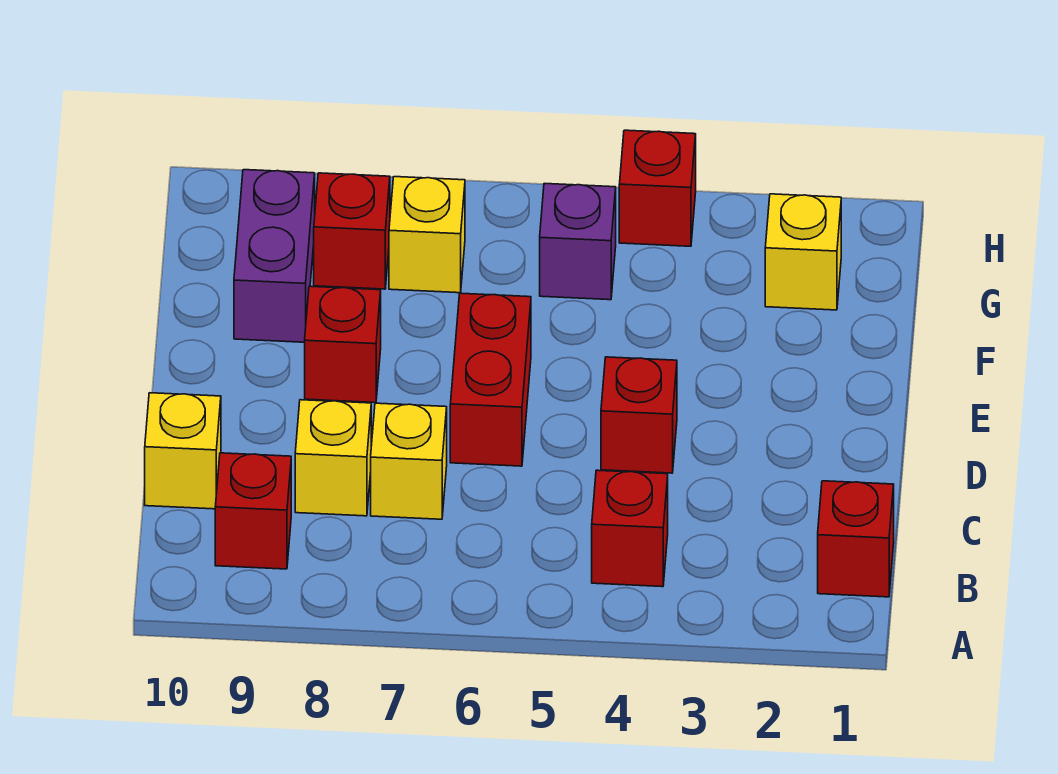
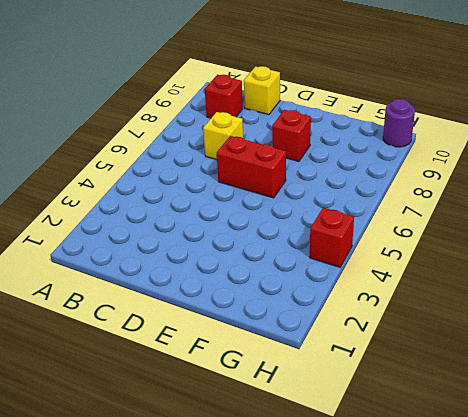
purple round brick H10 level 1 -> none
none -> red brick B1 level 1
none -> red brick B4 level 1
none -> yellow brick C8 level 1

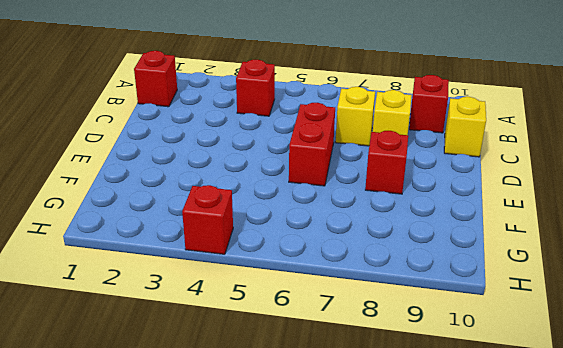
none -> red brick D4 level 1
none -> purple brick F9:G9 level 1
none -> yellow brick G2 level 1

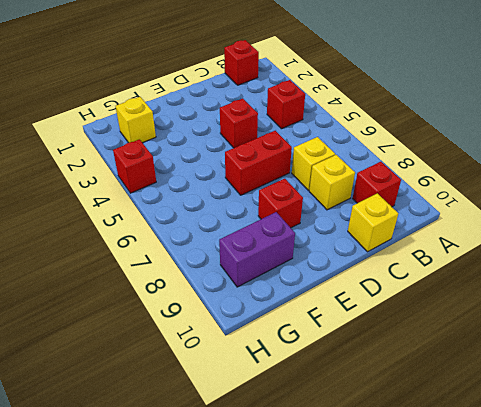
none -> purple brick G5 level 1
none -> yellow brick G7 level 1
none -> red brick G8 level 1

